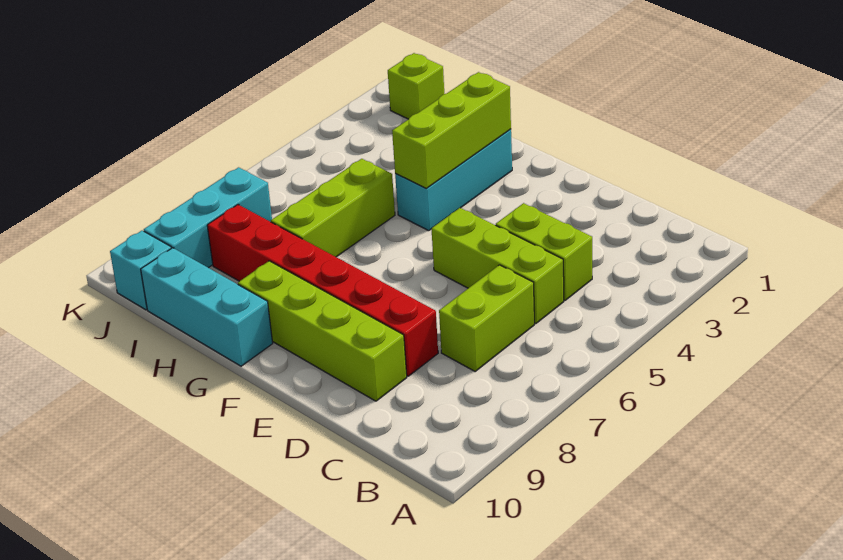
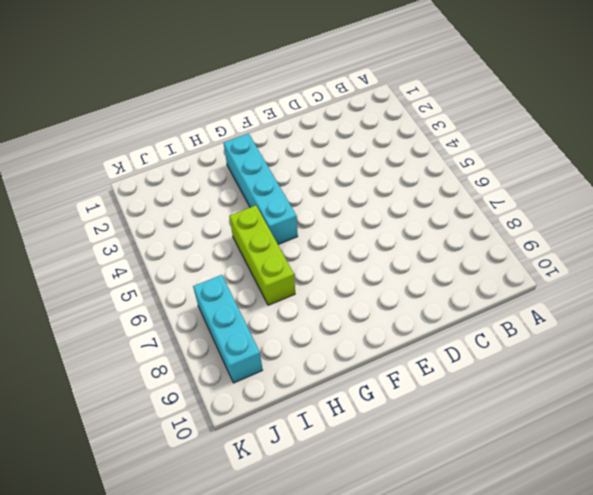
cyan brick G2:G5 level 1 -> cyan brick G2:G4 level 1
none -> lime brick C4:D4 level 1
none -> lime brick C5:E5 level 1
none -> lime brick C6:C7 level 1

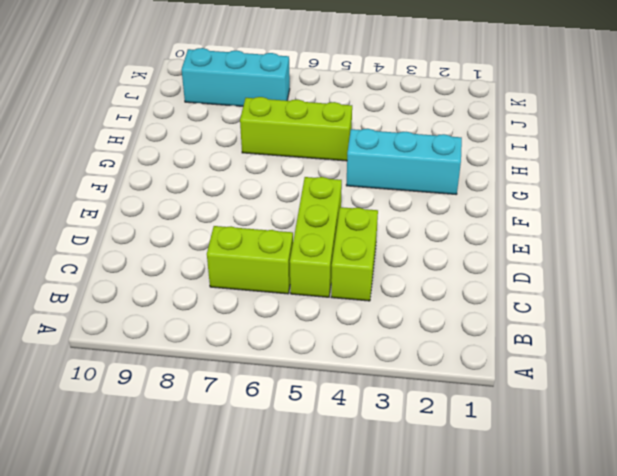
none -> red brick D8:I8 level 1
none -> lime brick D9:G9 level 1
none -> cyan brick G10:I10 level 1

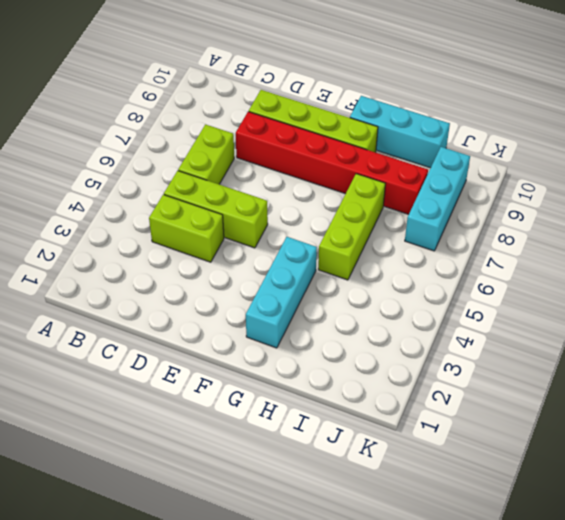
none -> lime brick J1 level 1
none -> cyan brick J10 level 1
none -> lime brick G2:G4 level 2

